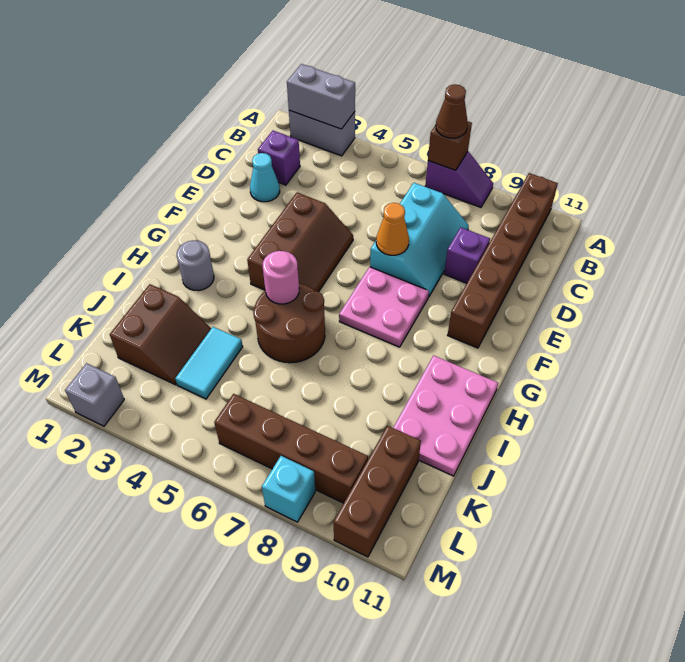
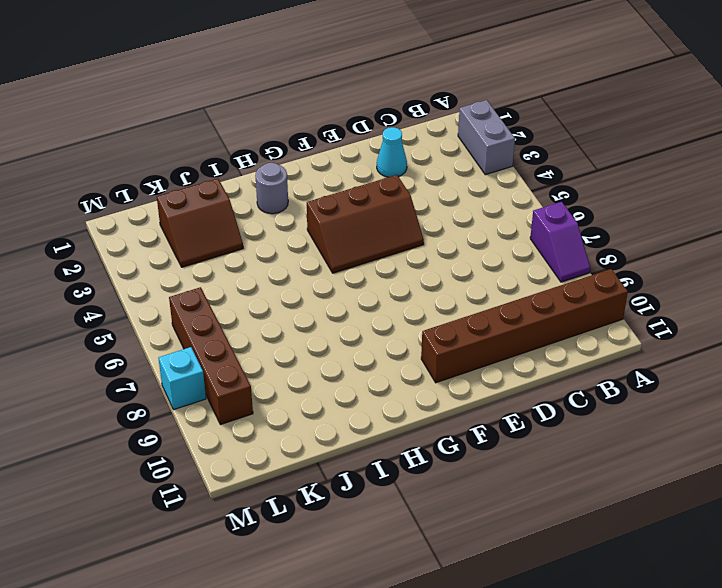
none -> purple brick C2 level 1
none -> cyan slope C7:E8 level 1 top 7
none -> purple brick D9 level 1

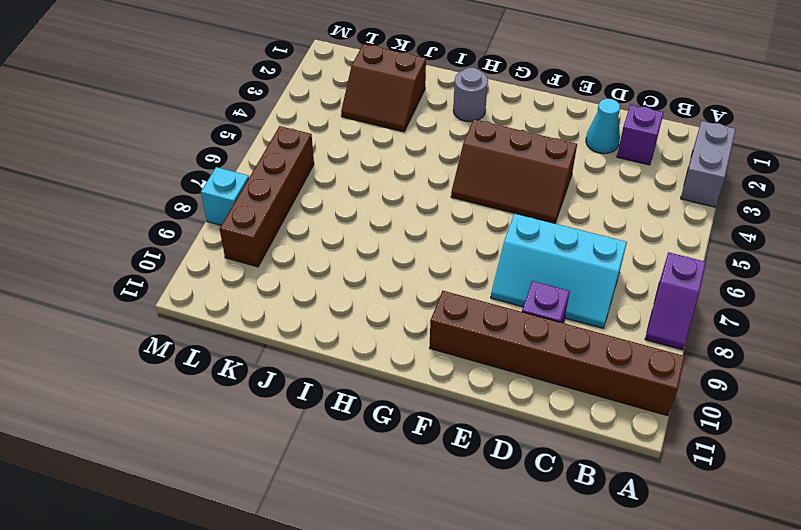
none -> pink plate F7:G8 level 1
none -> brown round brick H5:I6 level 1
none -> pink plate H10:J11 level 1

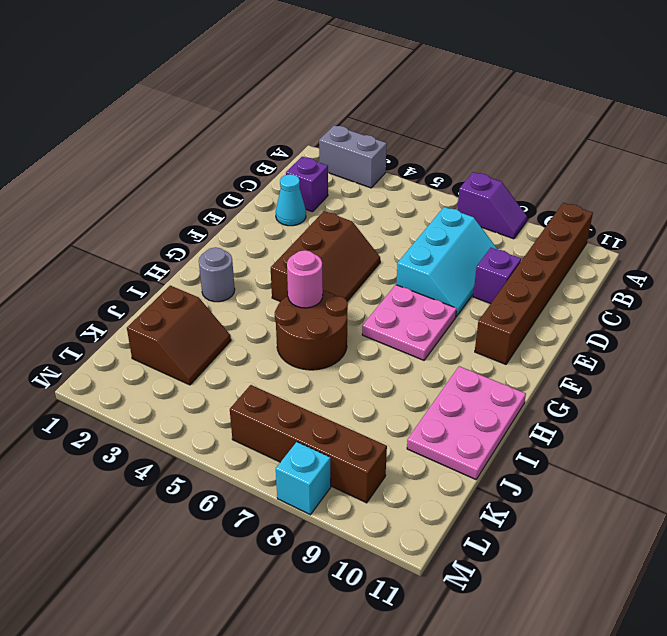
none -> cyan tile J4:K4 level 1
none -> brown brick K10:M10 level 1
none -> grey brick M2 level 1

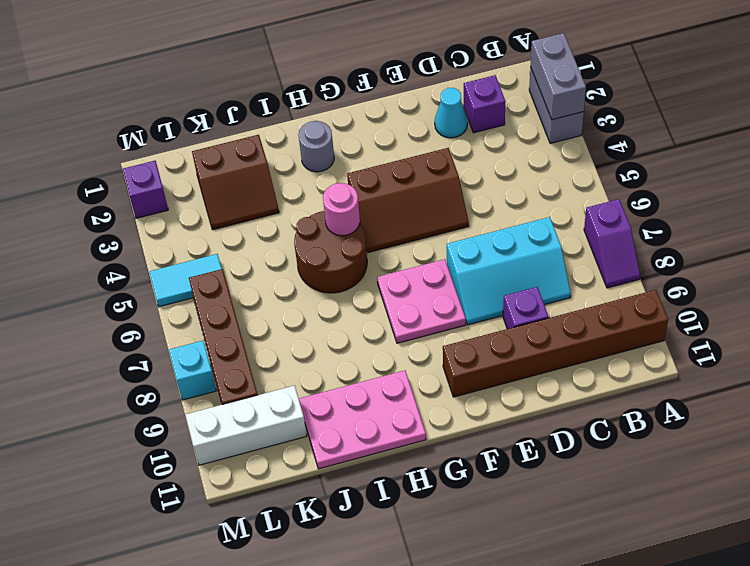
white brick K10:M10 level 1 -> brown brick K10:M10 level 1
cyan tile L5:M5 level 1 -> cyan tile J4:K4 level 1
purple brick M2 level 1 -> grey brick M2 level 1
none -> brown brick A7 level 2
none -> orange cone E7 level 2
none -> brown cone A7 level 3

